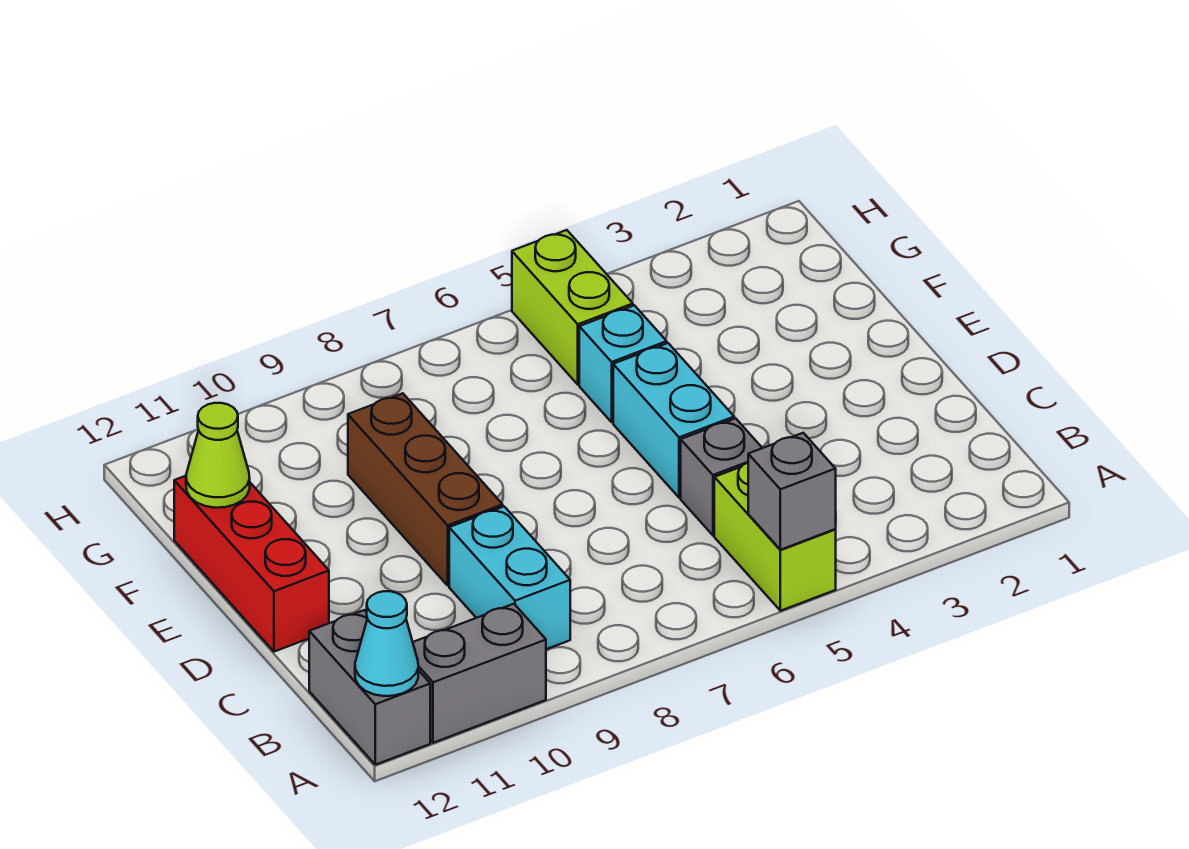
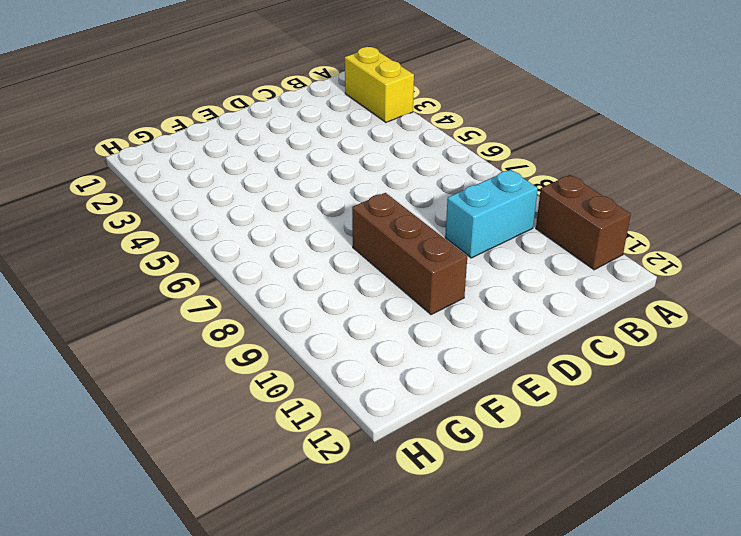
yellow brick A2:A3 level 1 -> none
brown brick A10:A11 level 1 -> grey brick A10:A11 level 1
brown brick E8:E10 level 1 -> brown brick D9:F9 level 1
none -> lime brick A5:B5 level 1
none -> grey brick A12:B12 level 1
none -> grey brick C5 level 1

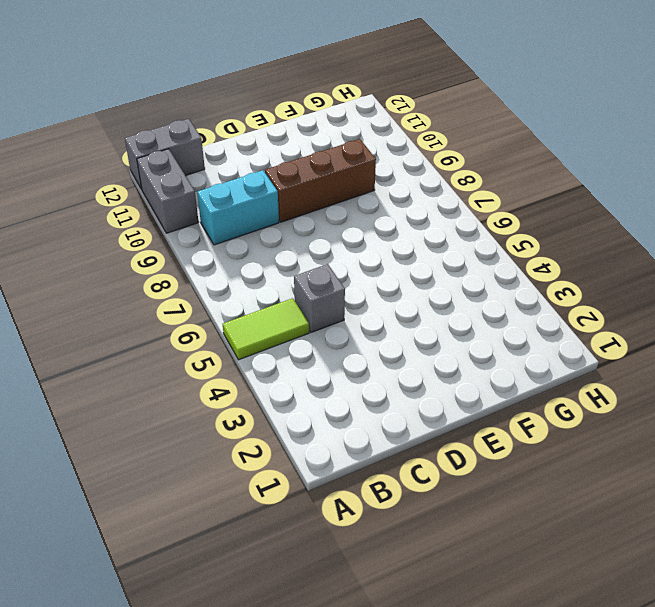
lime tile A5:B5 level 1 -> lime brick A5:B5 level 1
none -> cyan brick D5:E5 level 1
none -> red brick D12:F12 level 1
none -> cyan brick F5 level 1

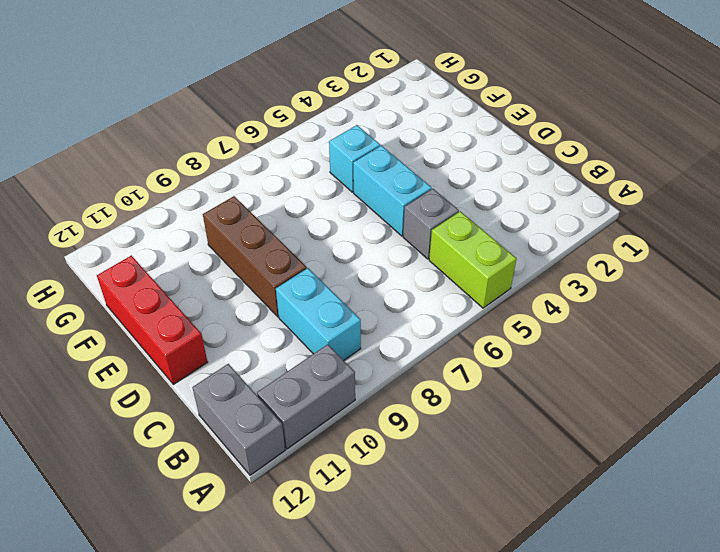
none -> lime brick G5:H5 level 1
none -> grey brick A5 level 2
none -> cyan cone A12 level 2

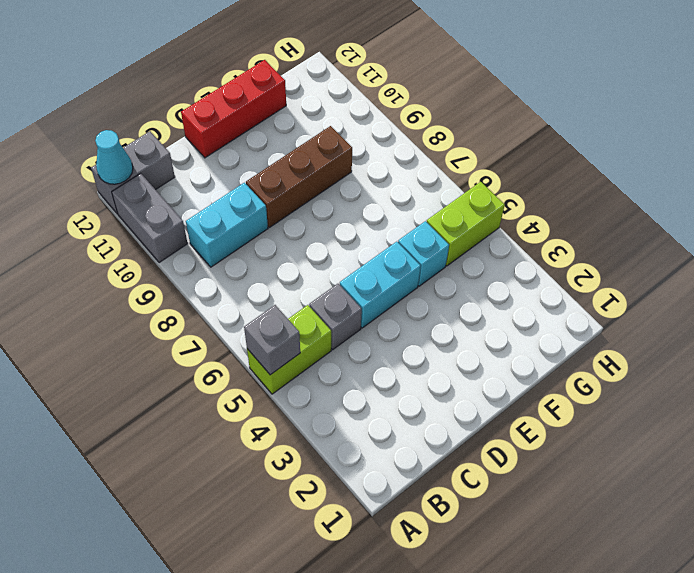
none -> lime cone F12 level 2

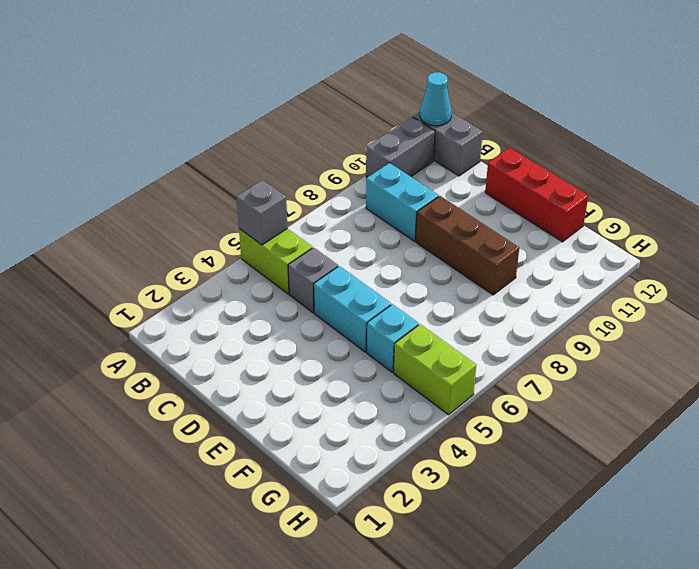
none -> lime cone F12 level 2

